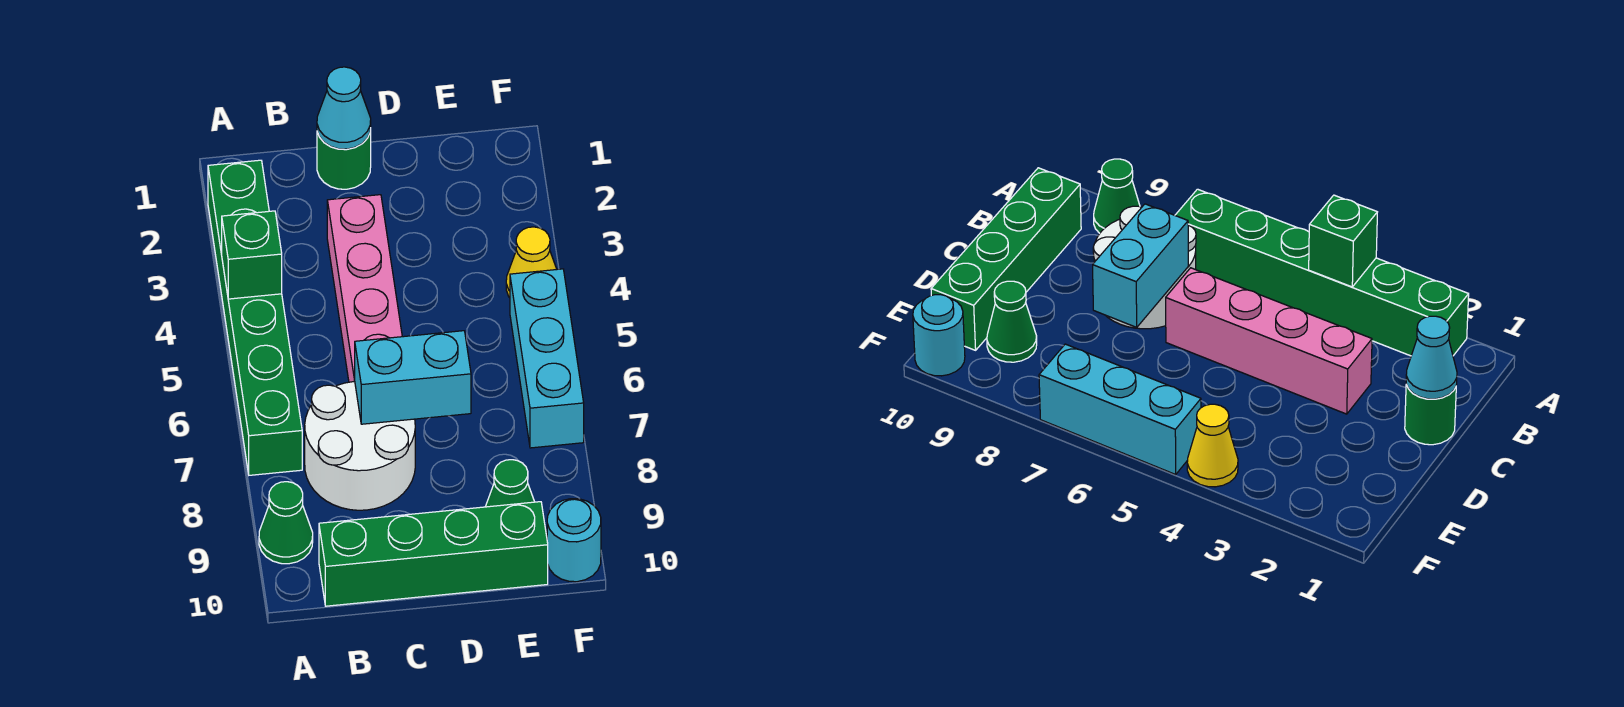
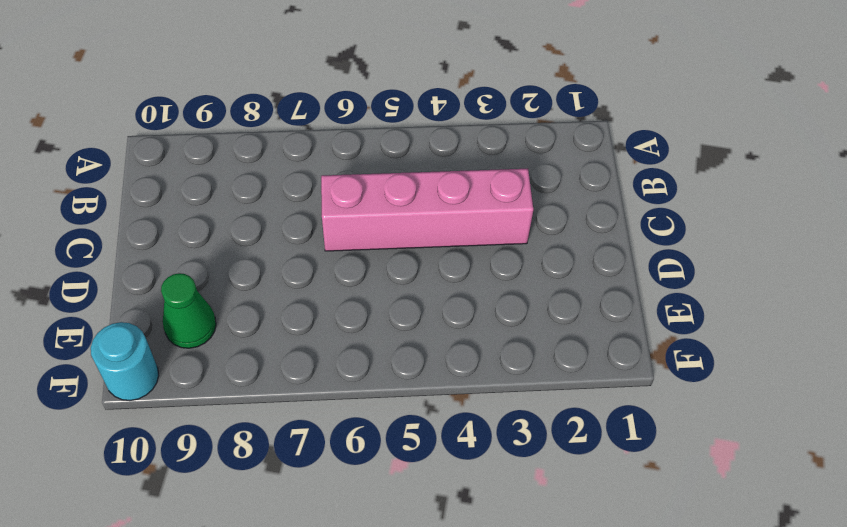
none -> green brick A2:A7 level 1
none -> green cone A9 level 1
none -> white round brick B7:C8 level 1

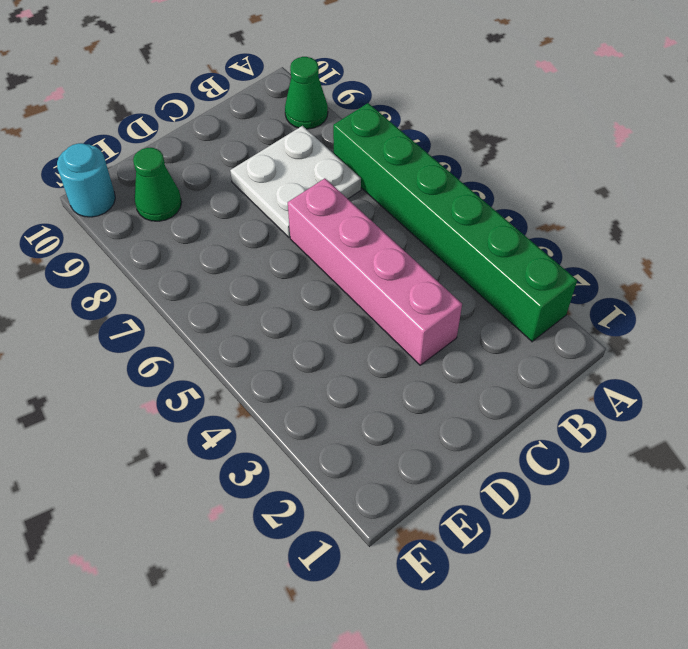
white plate B7:C8 level 1 -> white round brick B7:C8 level 1
none -> green brick B10:E10 level 1
none -> green round brick C1 level 1
none -> yellow cone F4 level 1

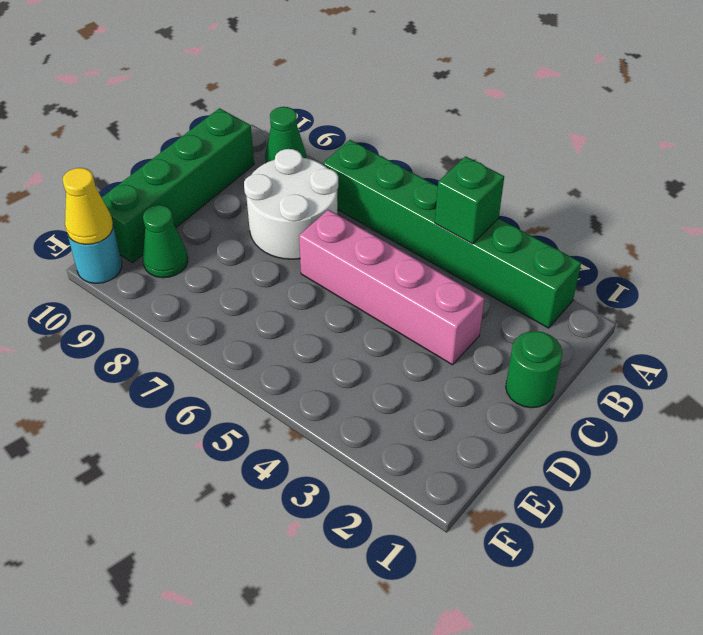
yellow cone F10 level 2 -> yellow cone F4 level 1
none -> cyan brick F5:F7 level 1
none -> cyan cone C1 level 2
none -> cyan brick C7:D7 level 2

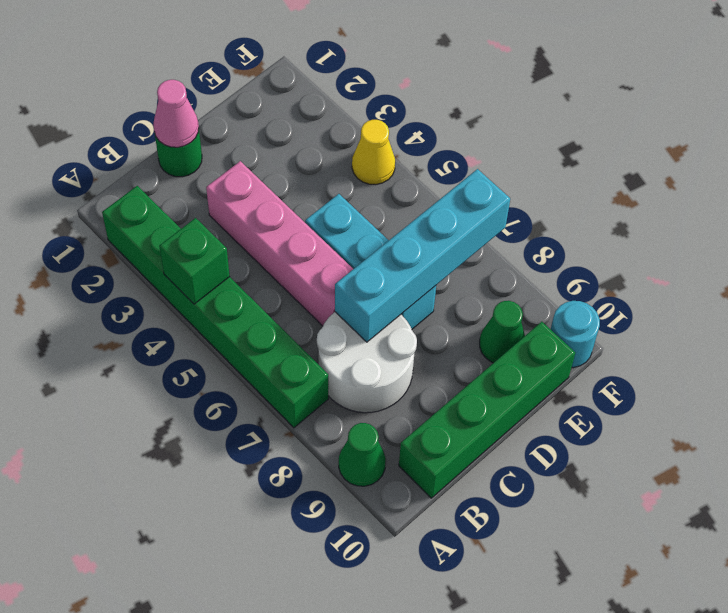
pink cone C1 level 2 -> cyan cone C1 level 2
cyan brick C7:F7 level 2 -> cyan brick C7:D7 level 2
cyan brick D5:D7 level 1 -> cyan brick F5:F7 level 1

